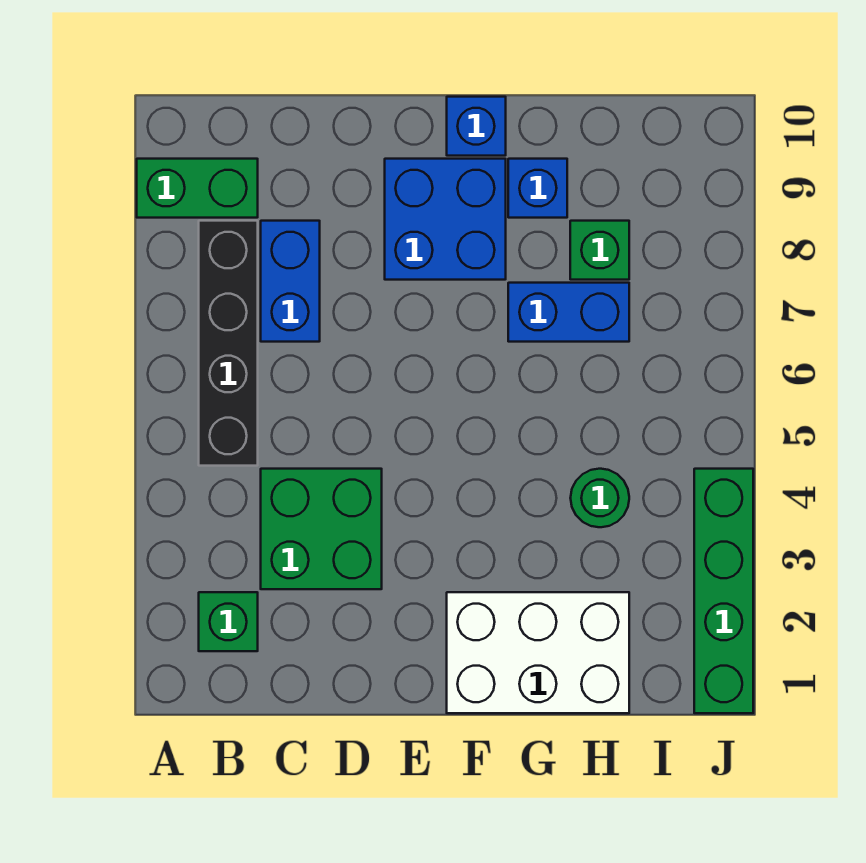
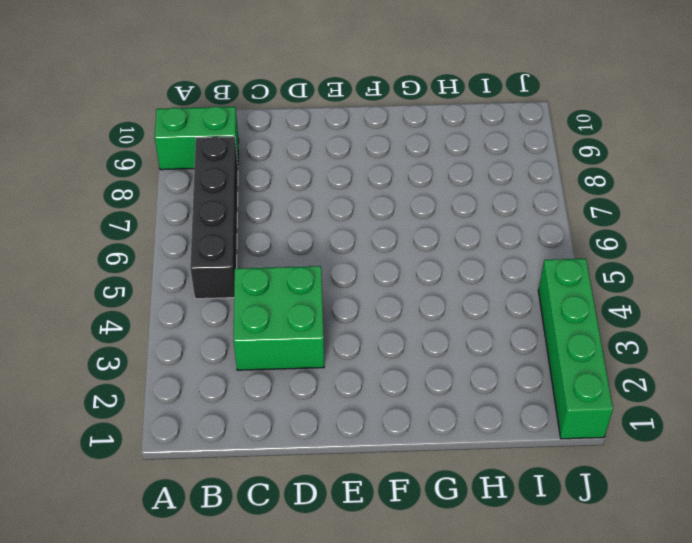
none -> green brick B2 level 1
none -> blue brick C7:C8 level 1
none -> blue brick E8:F9 level 1

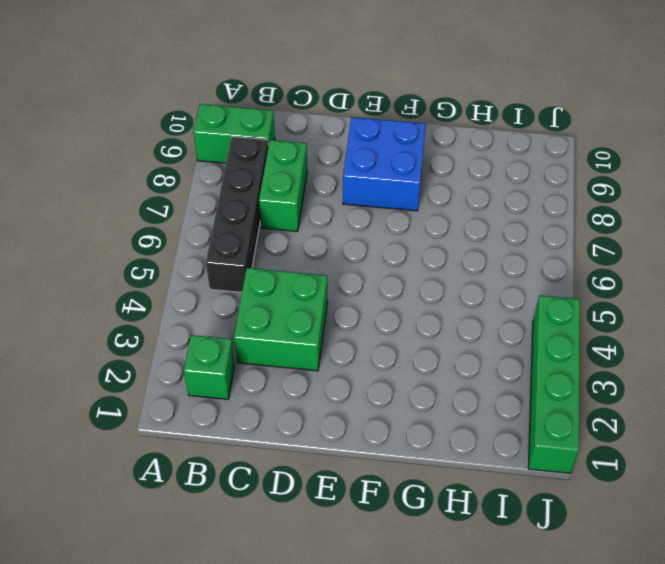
green brick C7:C8 level 1 -> blue brick C7:C8 level 1
none -> white brick F1:H2 level 1
none -> blue brick F10 level 1
none -> blue brick G7:H7 level 1

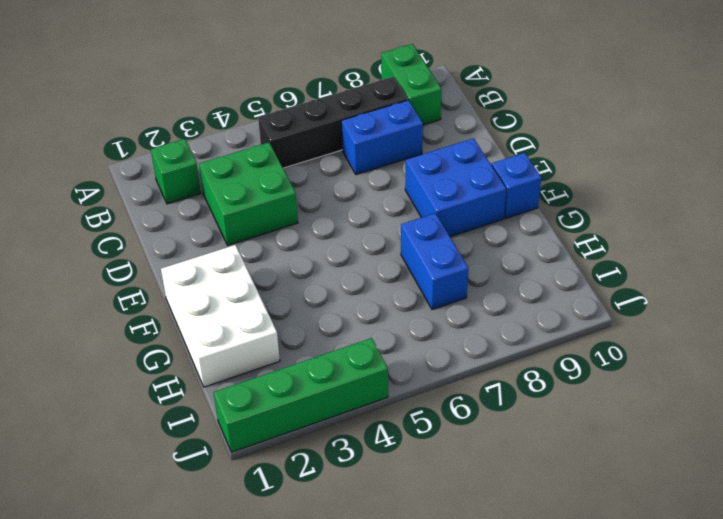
none -> blue brick G9 level 1
none -> green round brick H4 level 1
none -> green brick H8 level 1

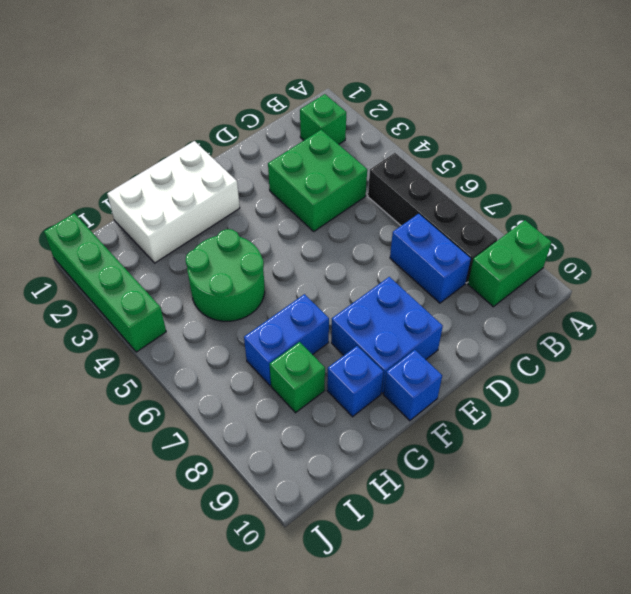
green round brick G4:H5 level 1 -> green round brick H4 level 1

